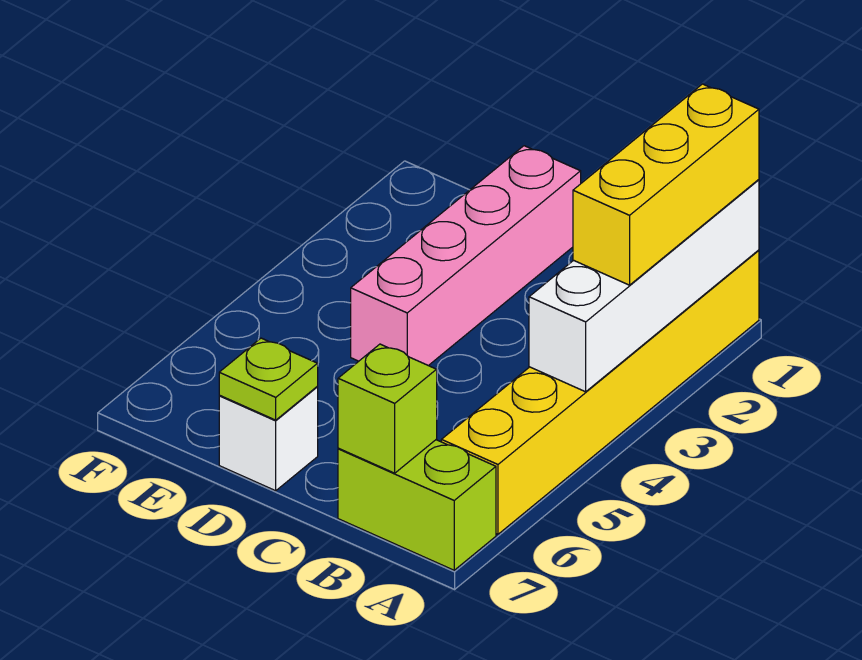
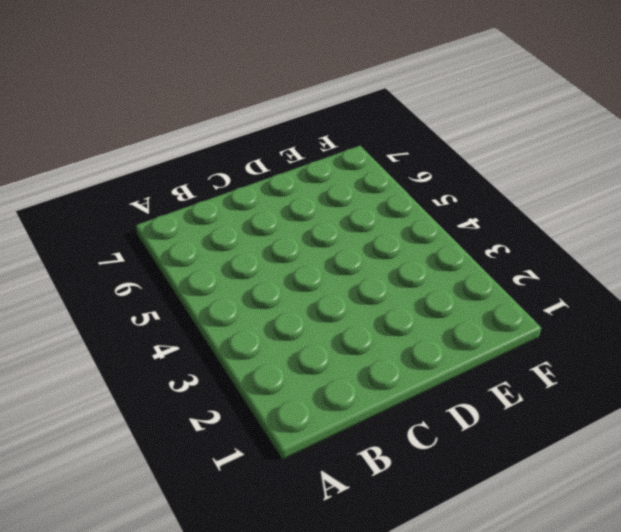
none -> yellow brick A1:A6 level 1
none -> lime brick A7:B7 level 1

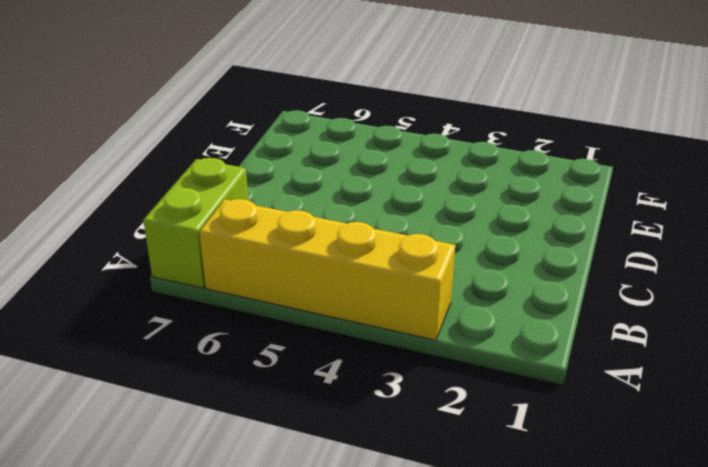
yellow brick A3:A6 level 1 -> yellow brick A1:A6 level 1
none -> pink brick D1:D4 level 1
none -> white brick D7 level 1

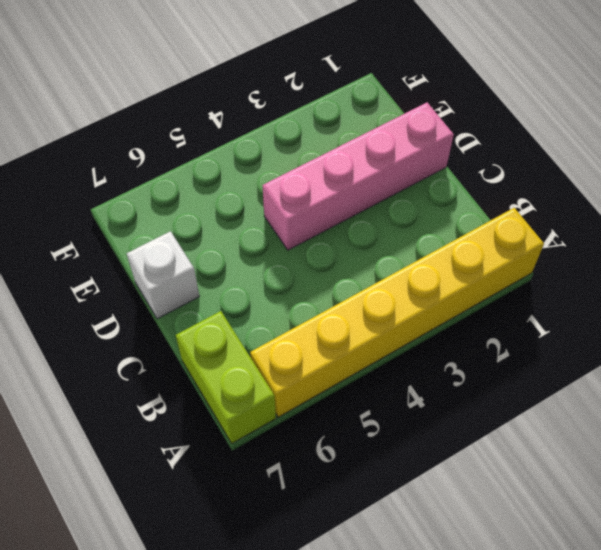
none -> white brick A1:A4 level 2
none -> lime brick B7 level 2

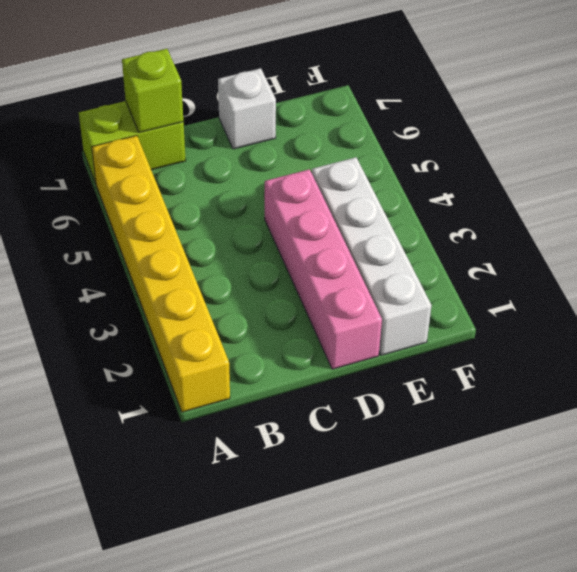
white brick E1:E4 level 1 -> white brick A1:A4 level 2
none -> lime plate D7 level 2
none -> yellow brick A1:A3 level 3

